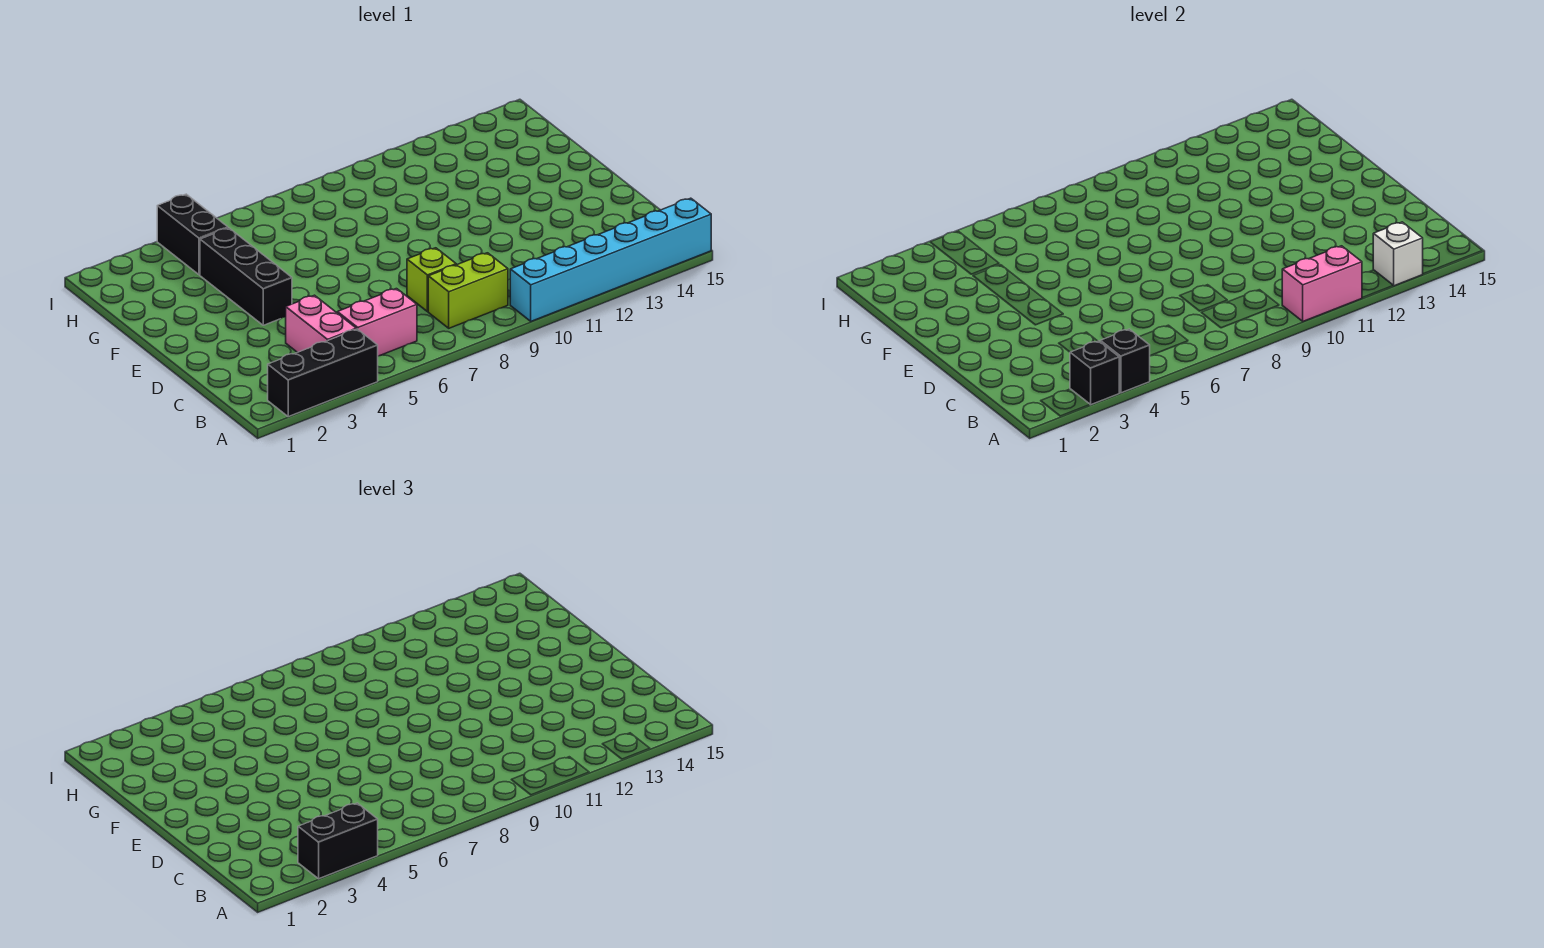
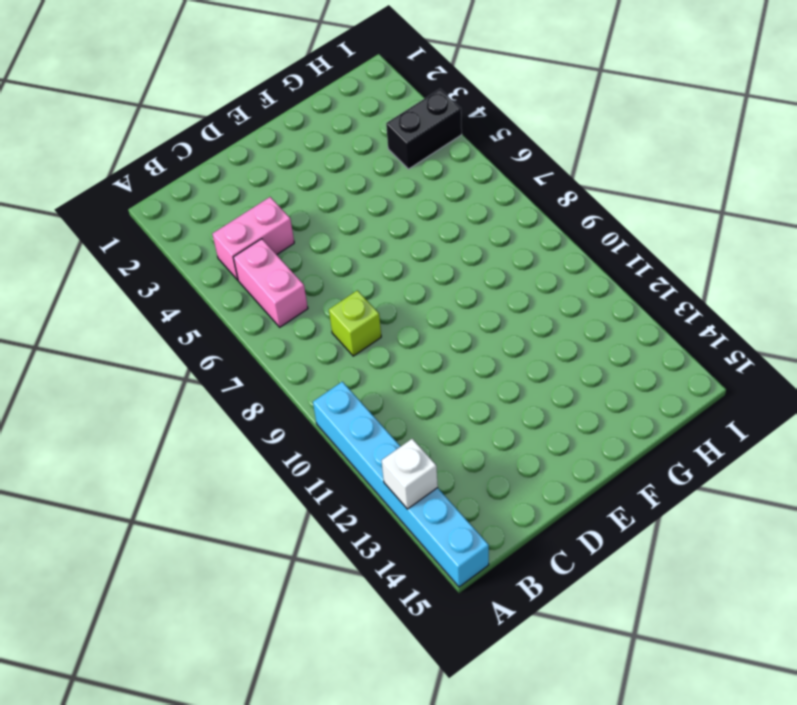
none -> black brick A2:A4 level 1
none -> lime brick B8:B9 level 1
none -> black brick E4:G4 level 1

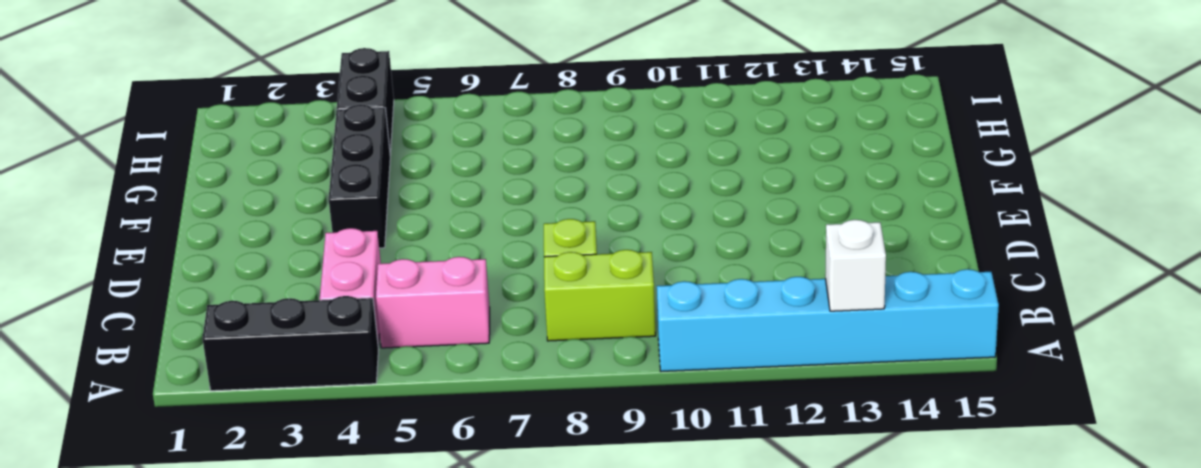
none -> black brick A3 level 2
none -> black brick A4 level 2
none -> pink brick A10:A11 level 2

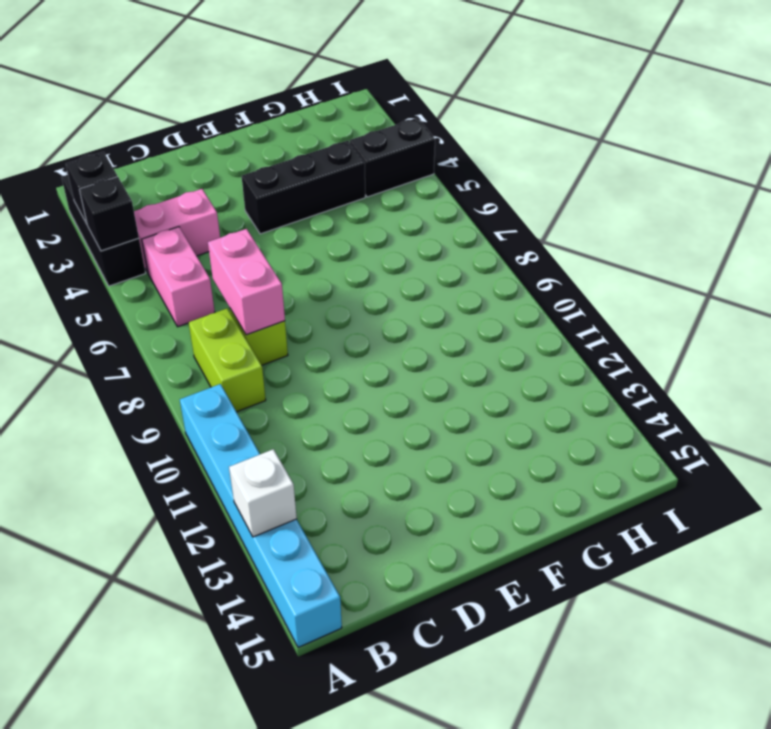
pink brick C7:C8 level 2 -> pink brick A10:A11 level 2
none -> black brick A3:A4 level 3

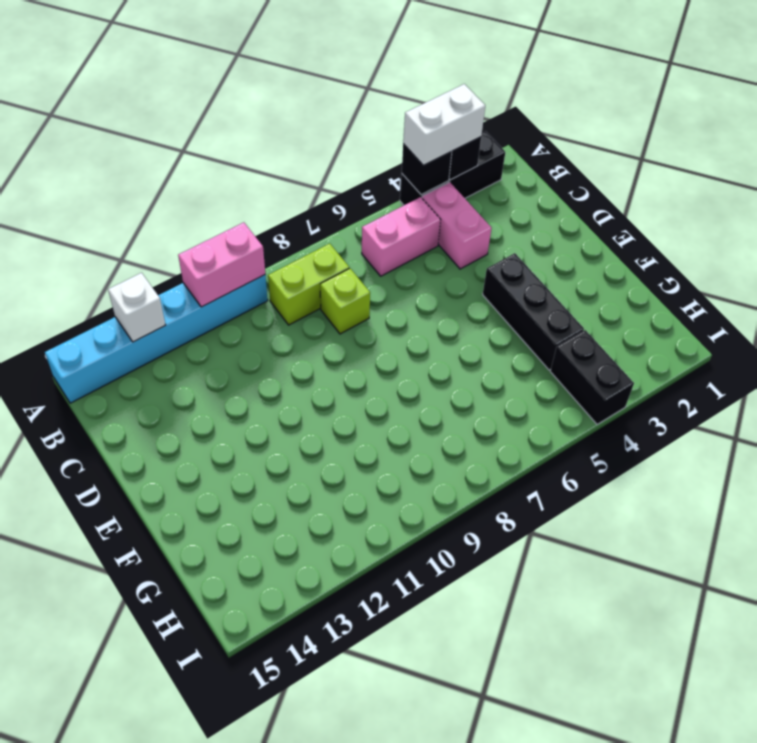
white brick A3:A4 level 3 -> black brick A3:A4 level 3

